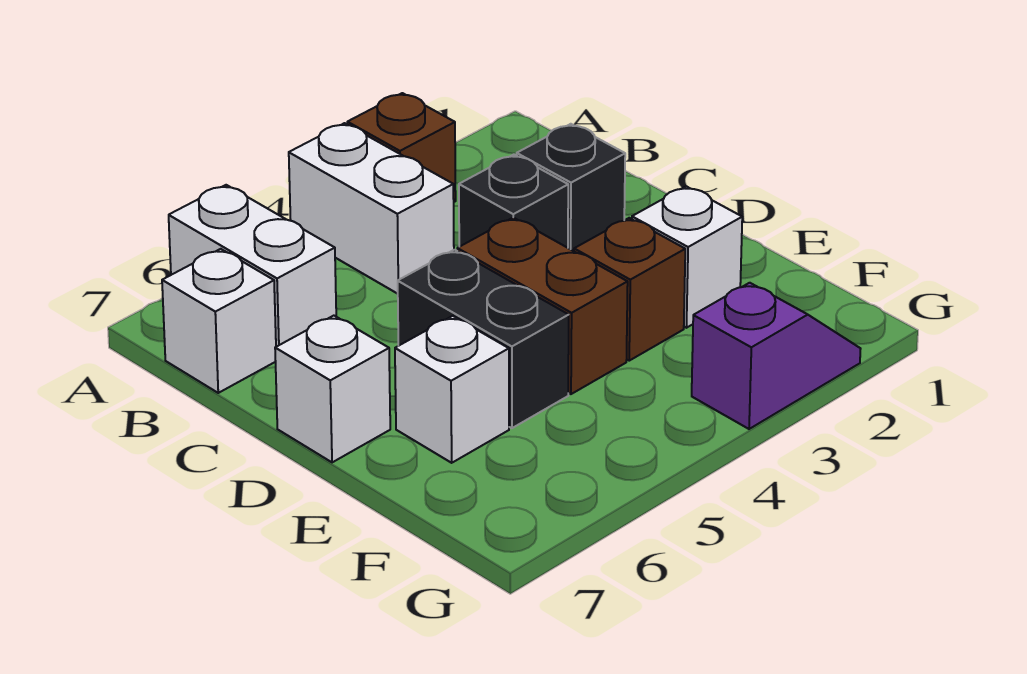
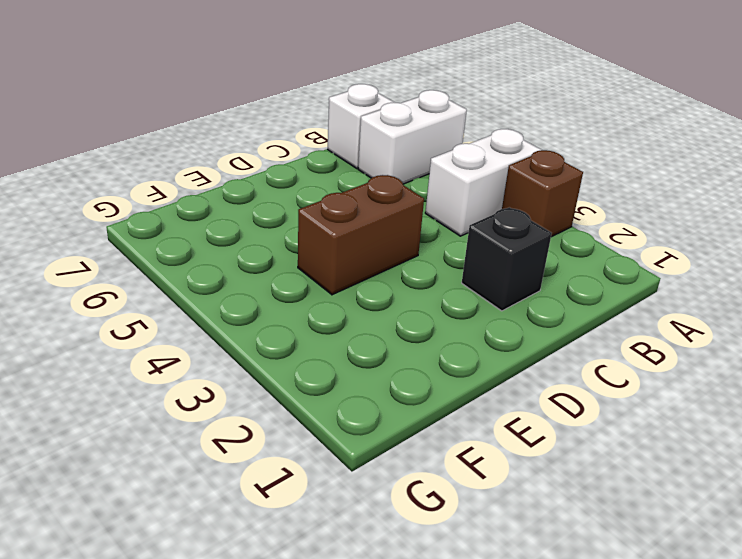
none -> black brick C3 level 1
none -> black brick D5:E5 level 1
none -> white brick D7 level 1

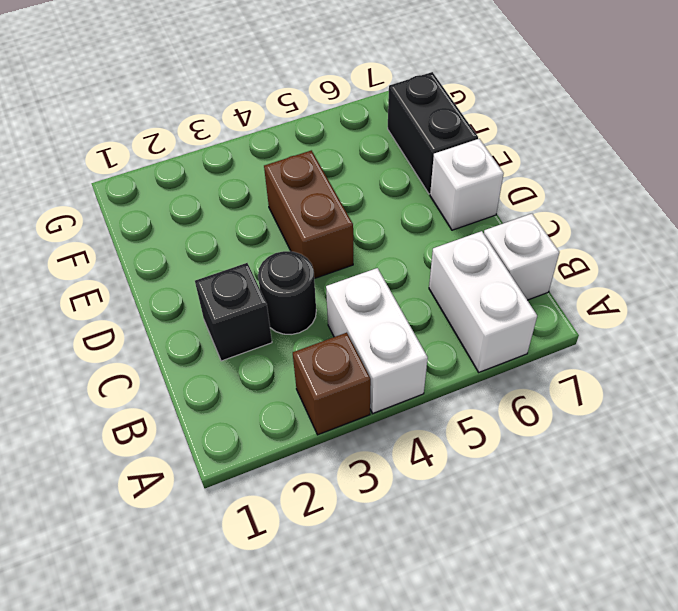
black round brick C3 level 1 -> black brick C3 level 1
black brick E7:F7 level 1 -> black brick D5:E5 level 1
none -> white brick E2 level 1
none -> brown brick E3 level 1
none -> white brick E6 level 1

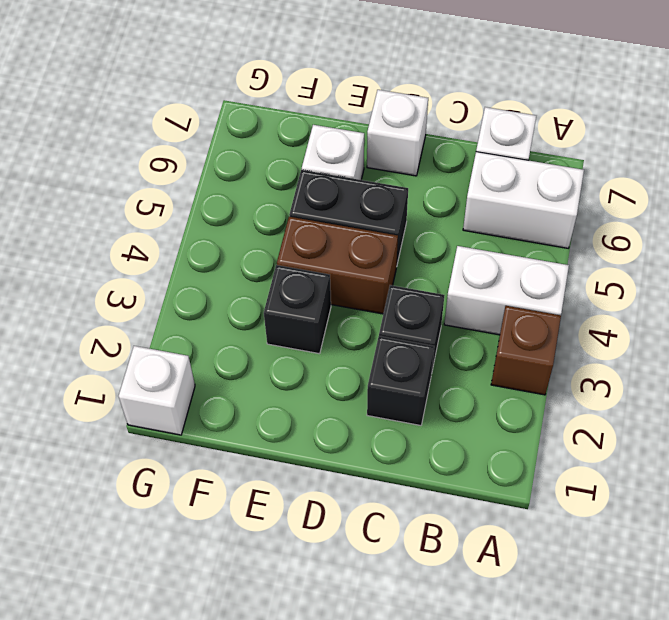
black brick E3 level 1 -> brown brick E3 level 1
white brick G1 level 1 -> white brick E2 level 1
none -> purple slope G2:G3 level 1 top 3

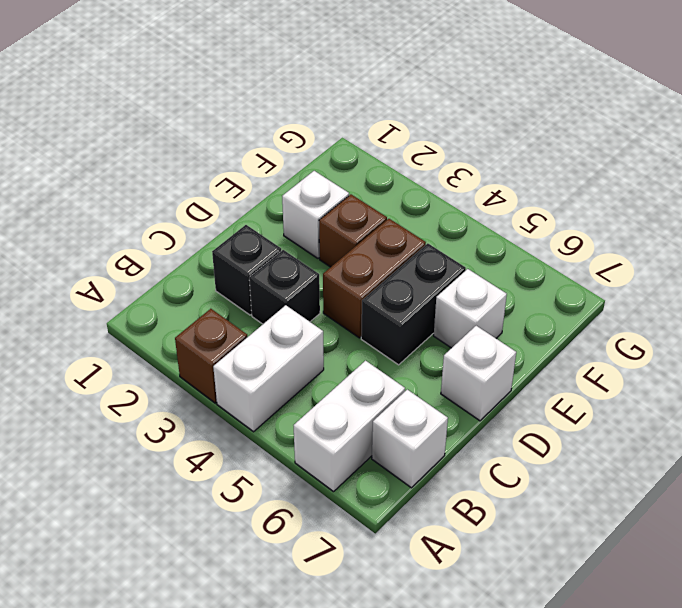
none -> purple slope G2:G3 level 1 top 3

